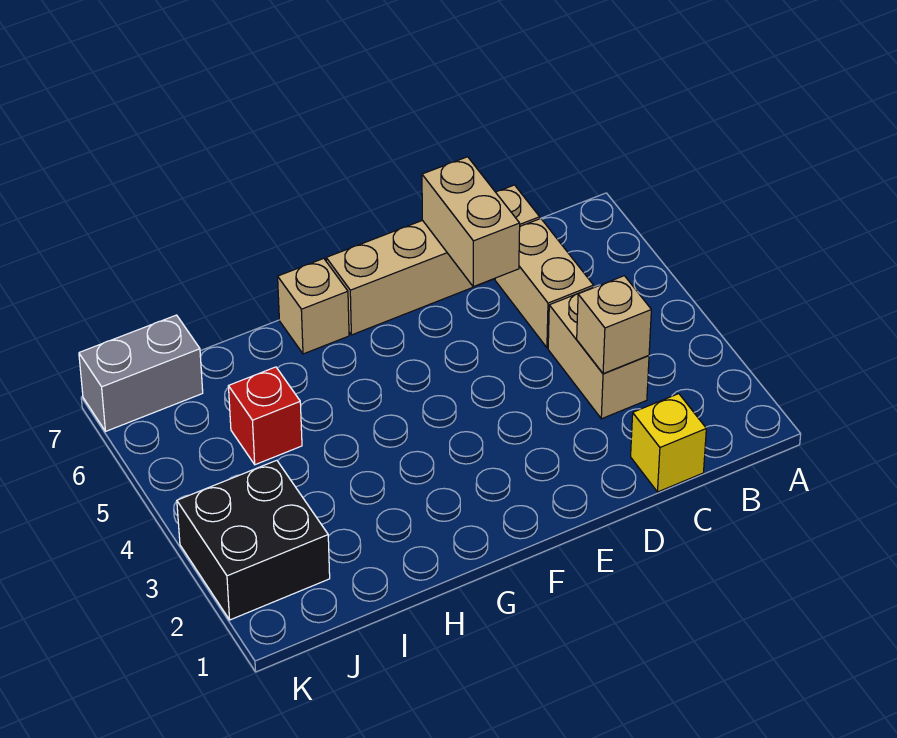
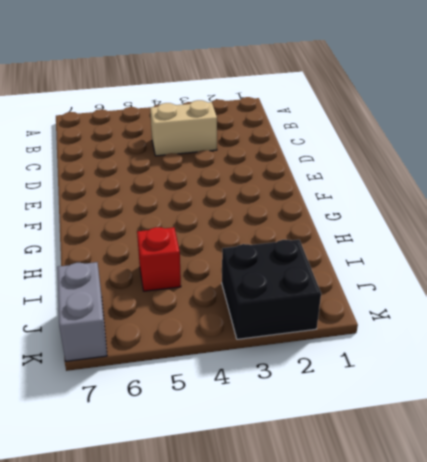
none -> yellow brick C1 level 1
none -> tan brick C5:C6 level 1

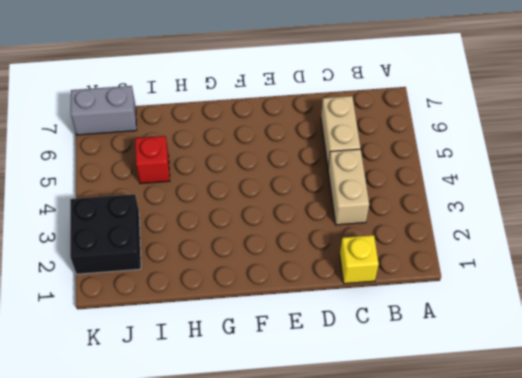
none -> tan brick C7:F7 level 1
none -> tan brick G7 level 1

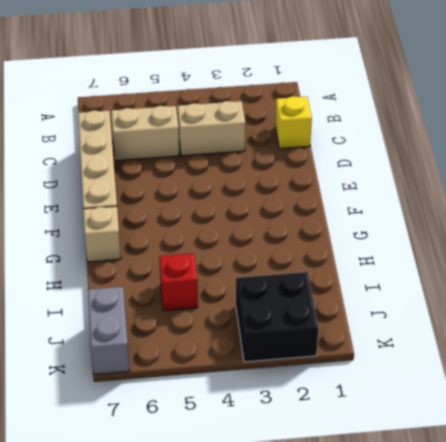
none -> tan brick C3 level 2
none -> tan brick D6:D7 level 2

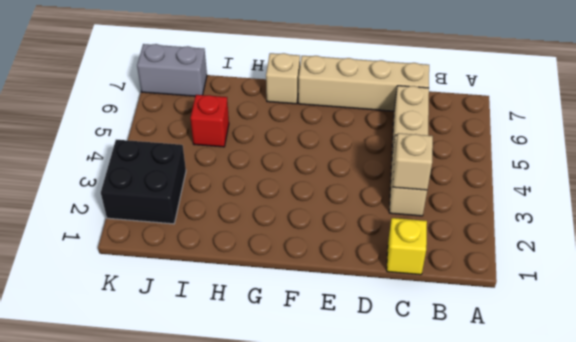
none -> tan brick D6:D7 level 2

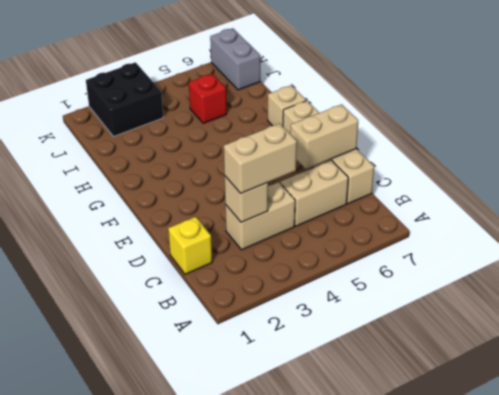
tan brick C3:C4 level 3 -> none

